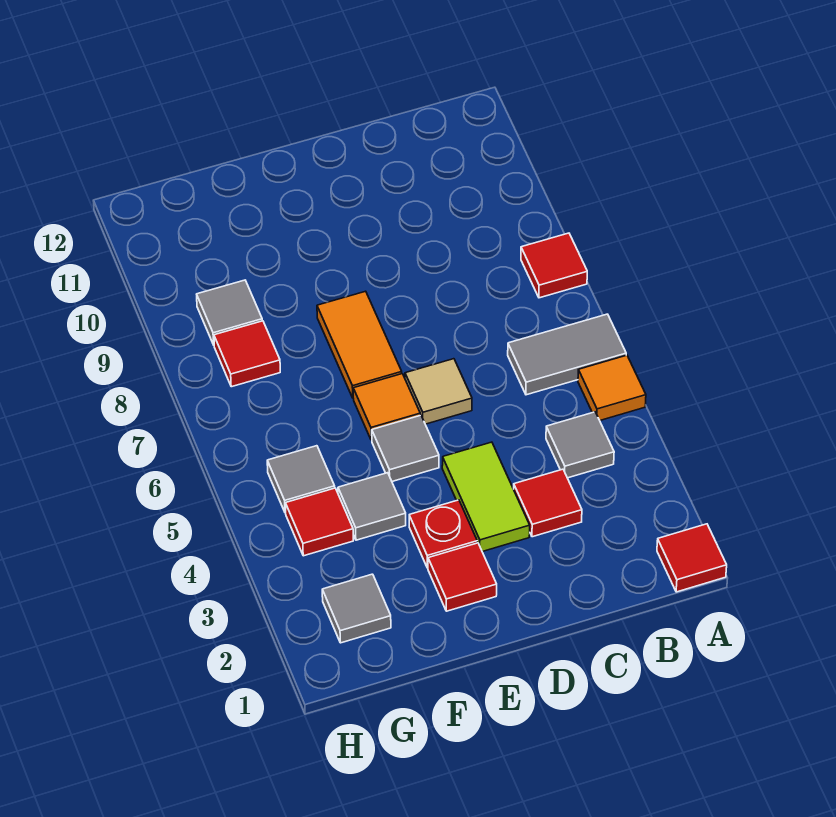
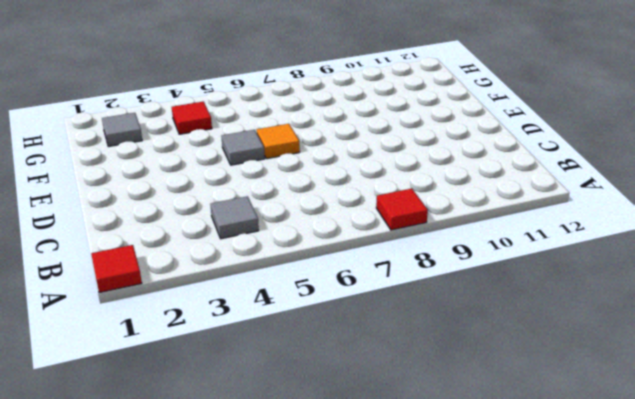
none -> orange tile A5 level 1
none -> grey tile A6:B6 level 1
none -> red tile C3 level 1

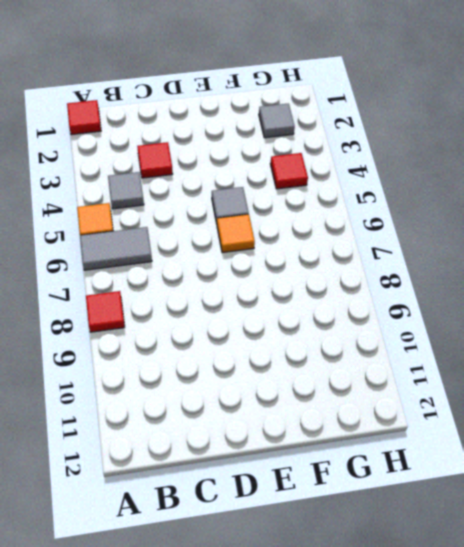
none -> lime tile D3:D4 level 1
none -> tan tile D6 level 1
none -> red tile E2 level 1

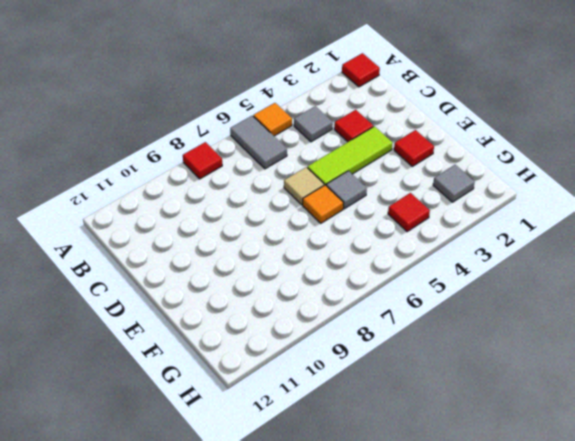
lime tile D3:D5 level 1 -> lime tile D3:D4 level 1
none -> red plate E3 level 1
none -> orange tile E7:E8 level 1
none -> grey tile F4 level 1

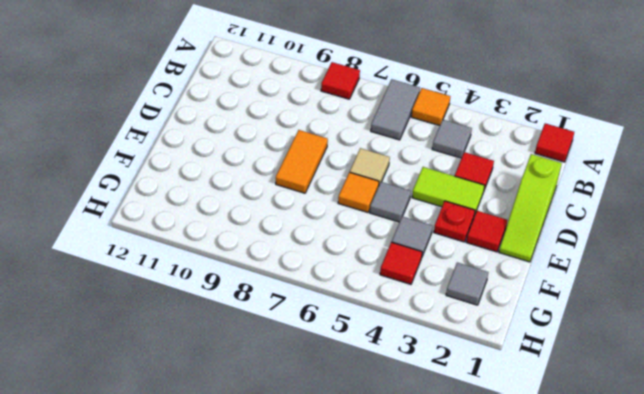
lime slope C1:E1 level 1 top C -> none
orange tile D8:E8 level 1 -> orange tile E7:E8 level 1
none -> grey tile G5 level 1
none -> red tile G8 level 1
none -> grey tile G9 level 1

